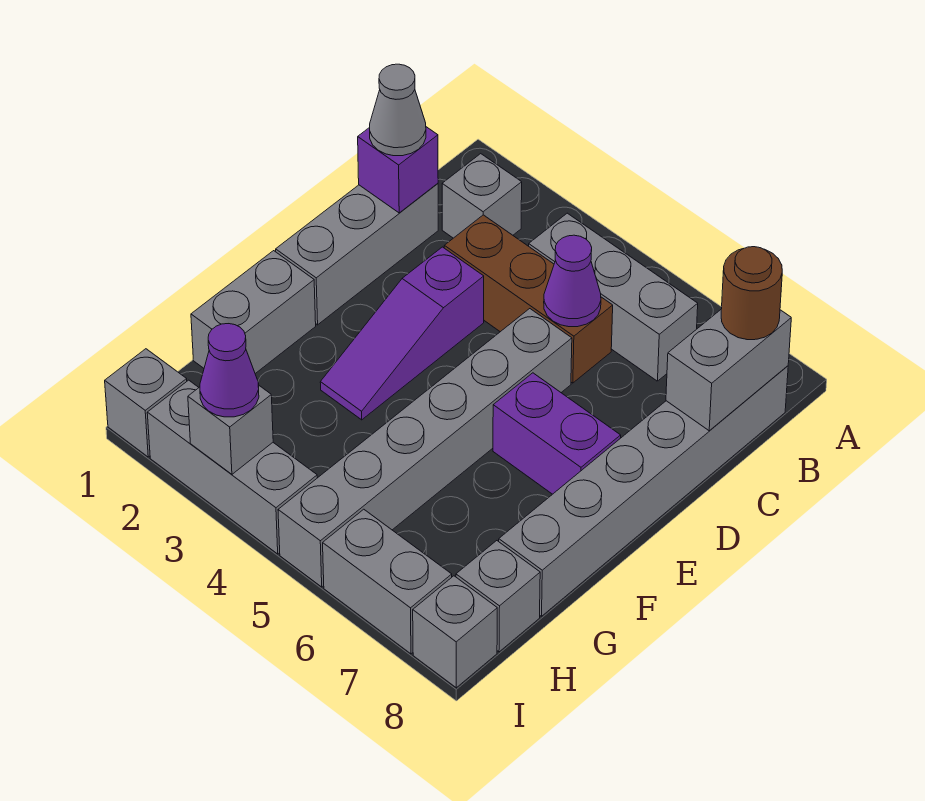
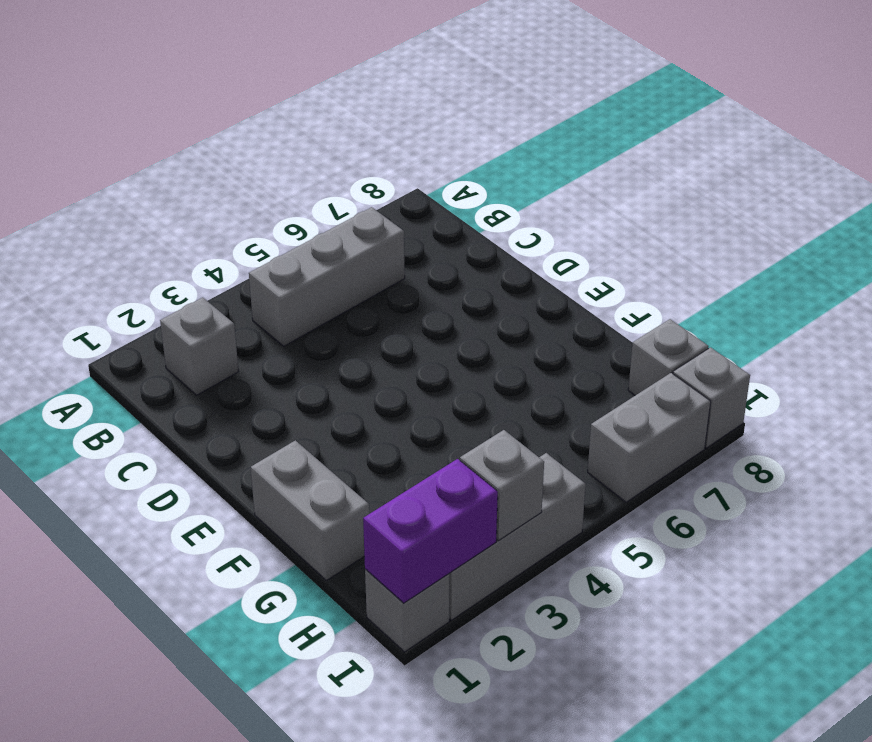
purple brick I1:I2 level 2 -> purple brick E6:E7 level 1
none -> grey brick B8:G8 level 1
none -> grey brick C1:E1 level 1
none -> brown brick C3:C5 level 1

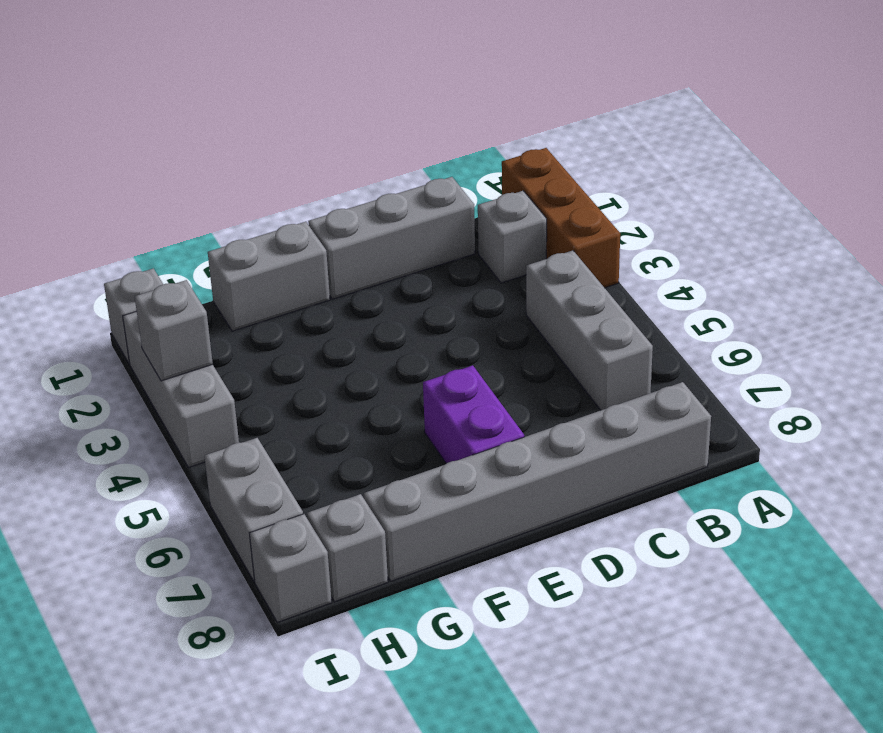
brown brick A1:A3 level 1 -> brown brick C3:C5 level 1
none -> purple slope D3:F3 level 1 top D
none -> grey brick D5:I5 level 1
none -> grey brick B8:C8 level 2

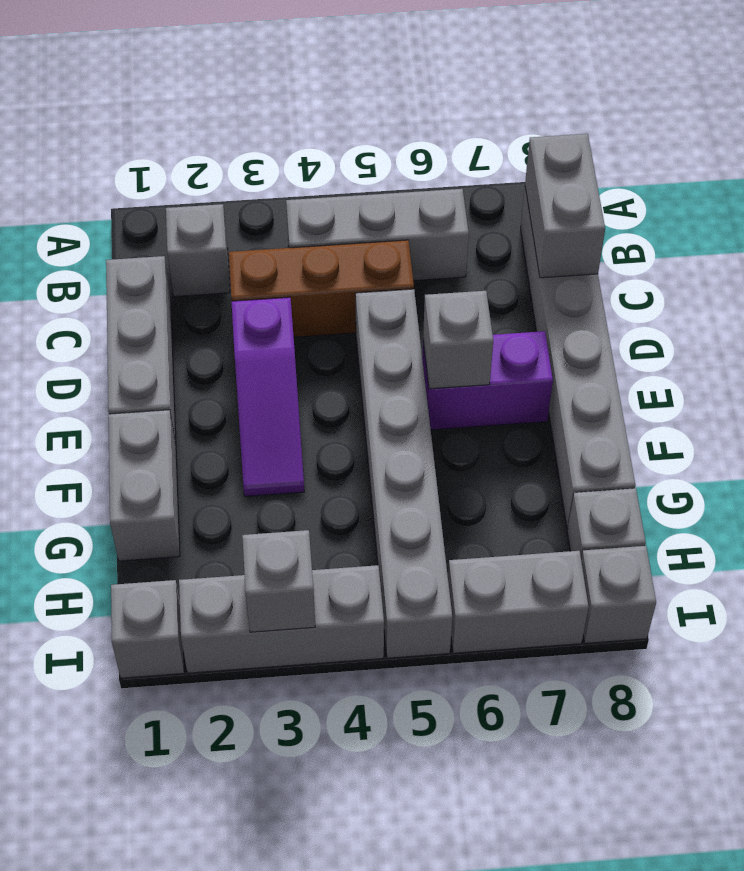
grey brick E6 level 2 -> none
none -> purple brick C1 level 2
none -> purple cone C5 level 2
none -> brown round brick B8 level 3

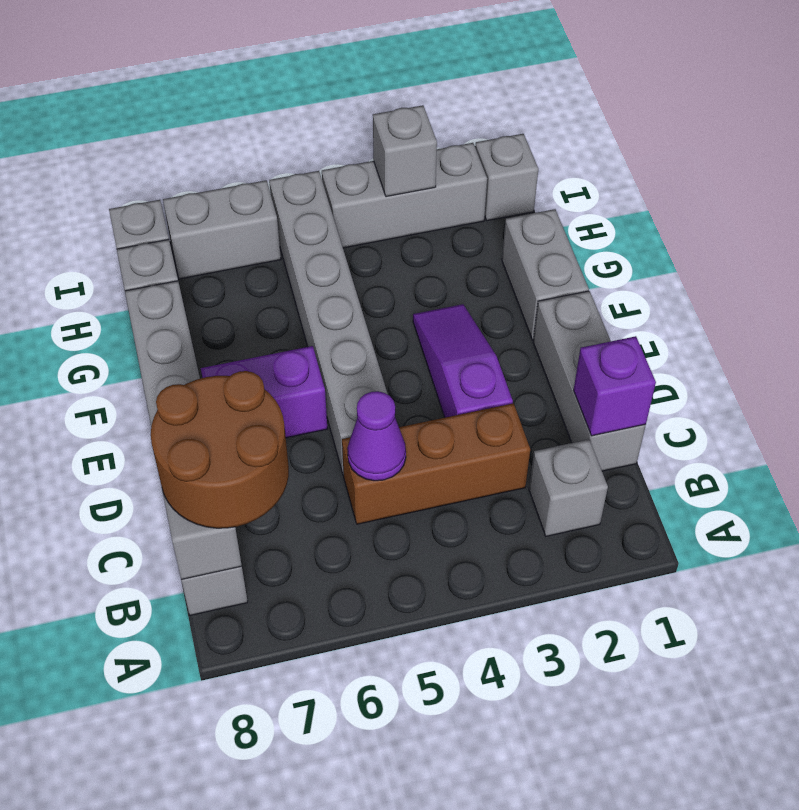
brown round brick B7:C8 level 3 -> brown round brick B8 level 3
none -> grey brick B4:B6 level 1
none -> grey cone C1 level 3
none -> purple cone I3 level 3

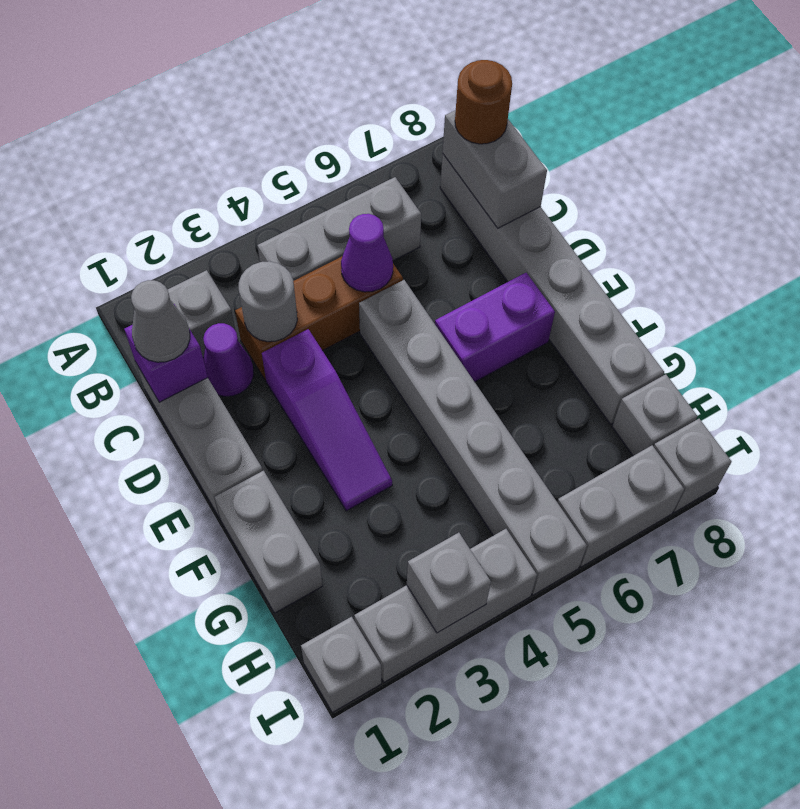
purple cone C2 level 1 -> purple cone I3 level 3
grey round brick C3 level 2 -> none

